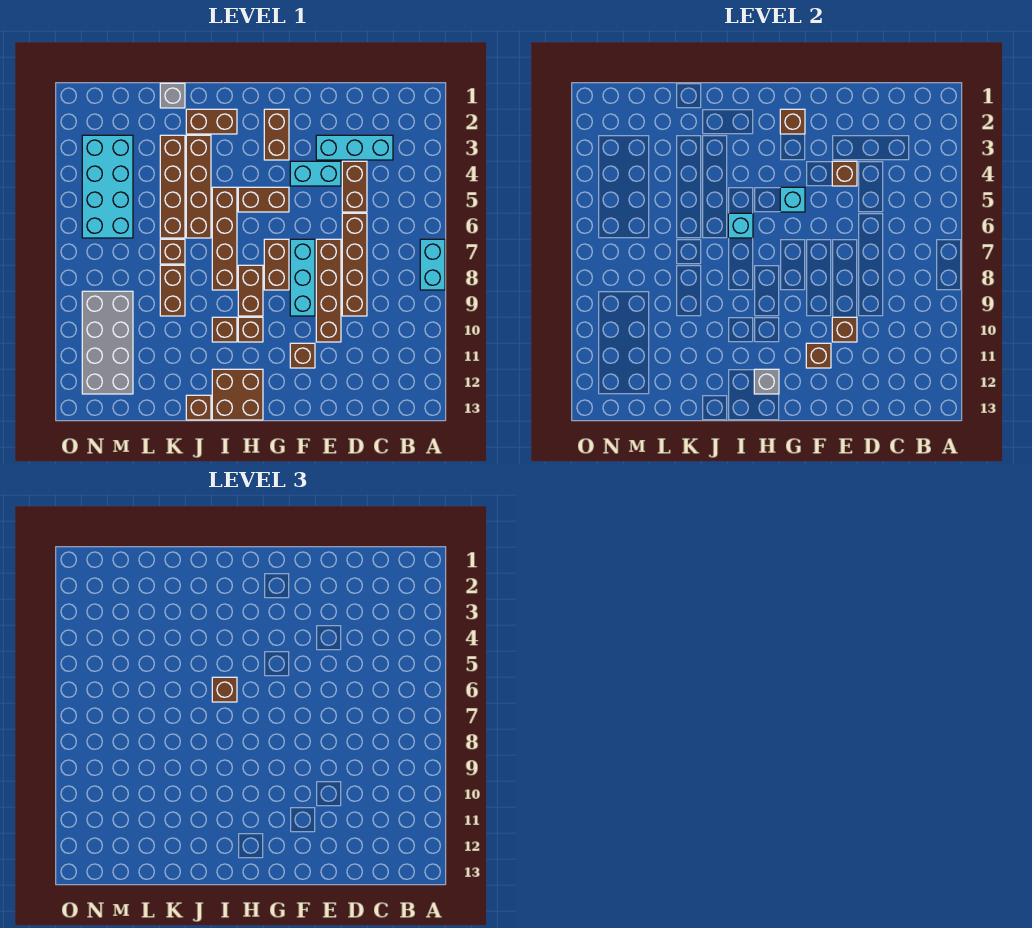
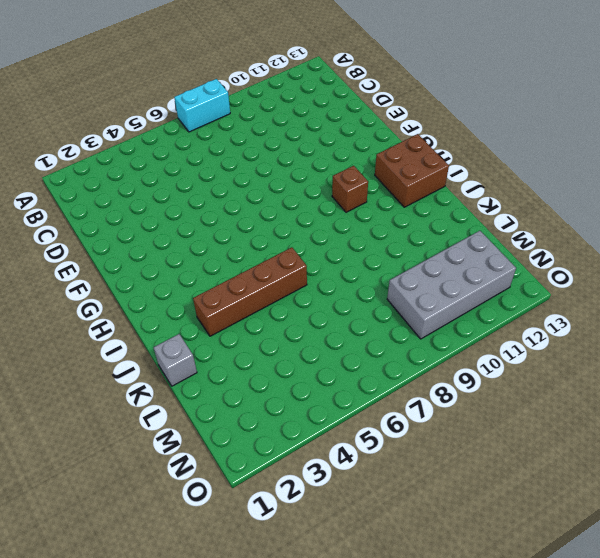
none -> cyan brick C3:E3 level 1
none -> brown brick D4:D5 level 1
none -> brown brick D6:D9 level 1
none -> cyan brick E4:F4 level 1

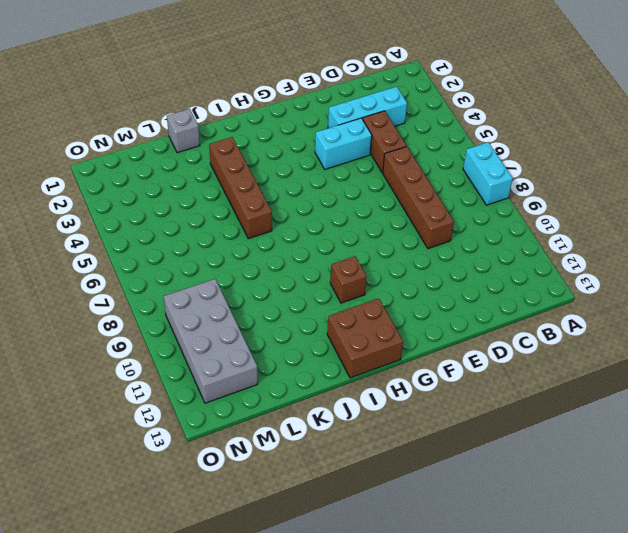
none -> brown brick E7:E10 level 1
none -> cyan brick F7:F9 level 1
none -> brown brick F11 level 1
none -> brown brick G2:G3 level 1

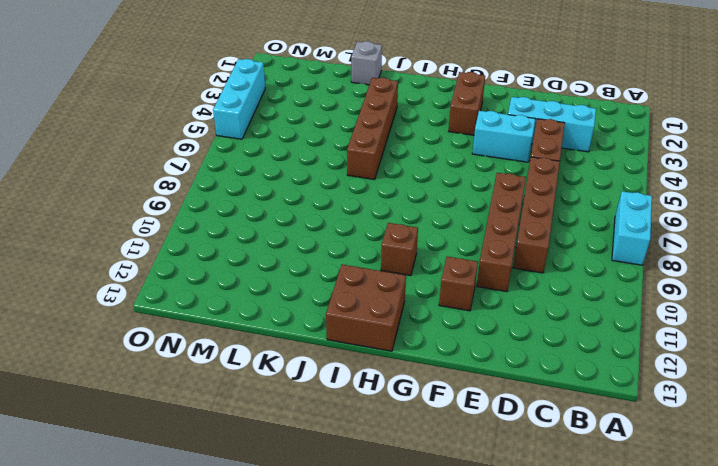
cyan brick O3:O5 level 1 -> cyan brick F7:F9 level 1
none -> brown brick G5:H5 level 1
none -> brown brick G7:G8 level 1
none -> brown brick H8:H9 level 1
none -> brown brick I2:J2 level 1

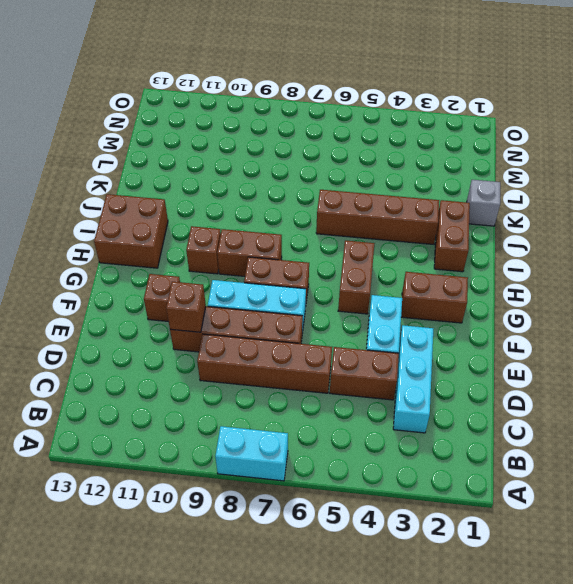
none -> brown brick I5:I8 level 1
none -> brown brick I10 level 1
none -> brown brick J13 level 1
none -> brown brick K3:K6 level 1

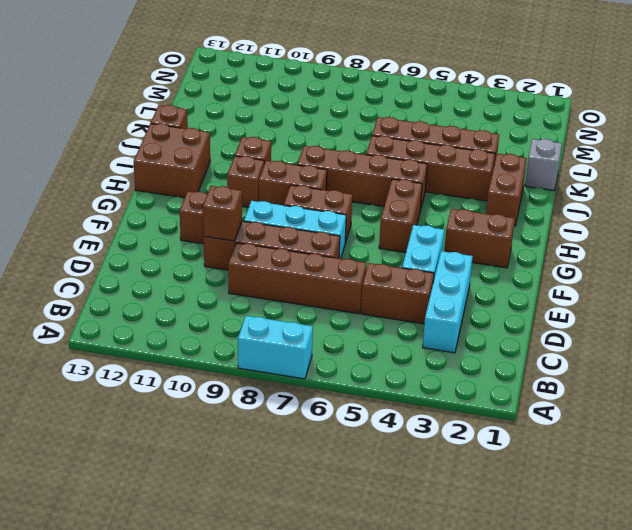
none -> brown brick K7 level 1
none -> brown brick K8:K9 level 1
none -> cyan brick M3:N6 level 1
none -> grey brick M9:N12 level 1

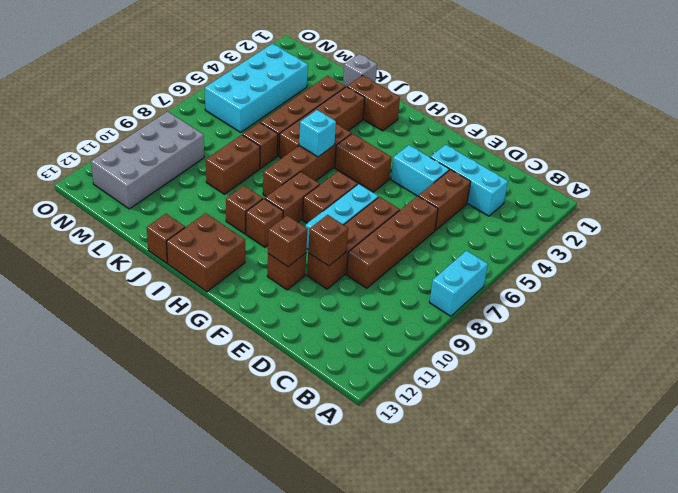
none -> brown brick G2:G3 level 1
none -> brown brick E4 level 2
none -> brown brick G2 level 2
none -> cyan brick G5 level 2

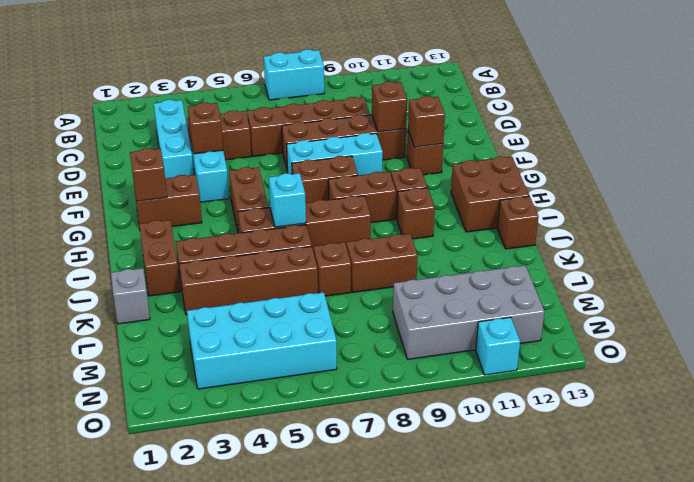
cyan brick O11 level 1 -> cyan brick G5 level 2
none -> grey brick H12 level 2
none -> brown brick I6 level 3

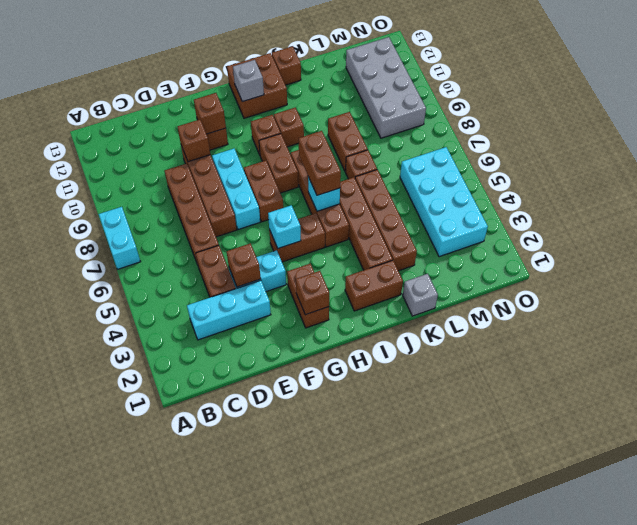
brown brick I6:I7 level 3 -> brown brick I6 level 3

